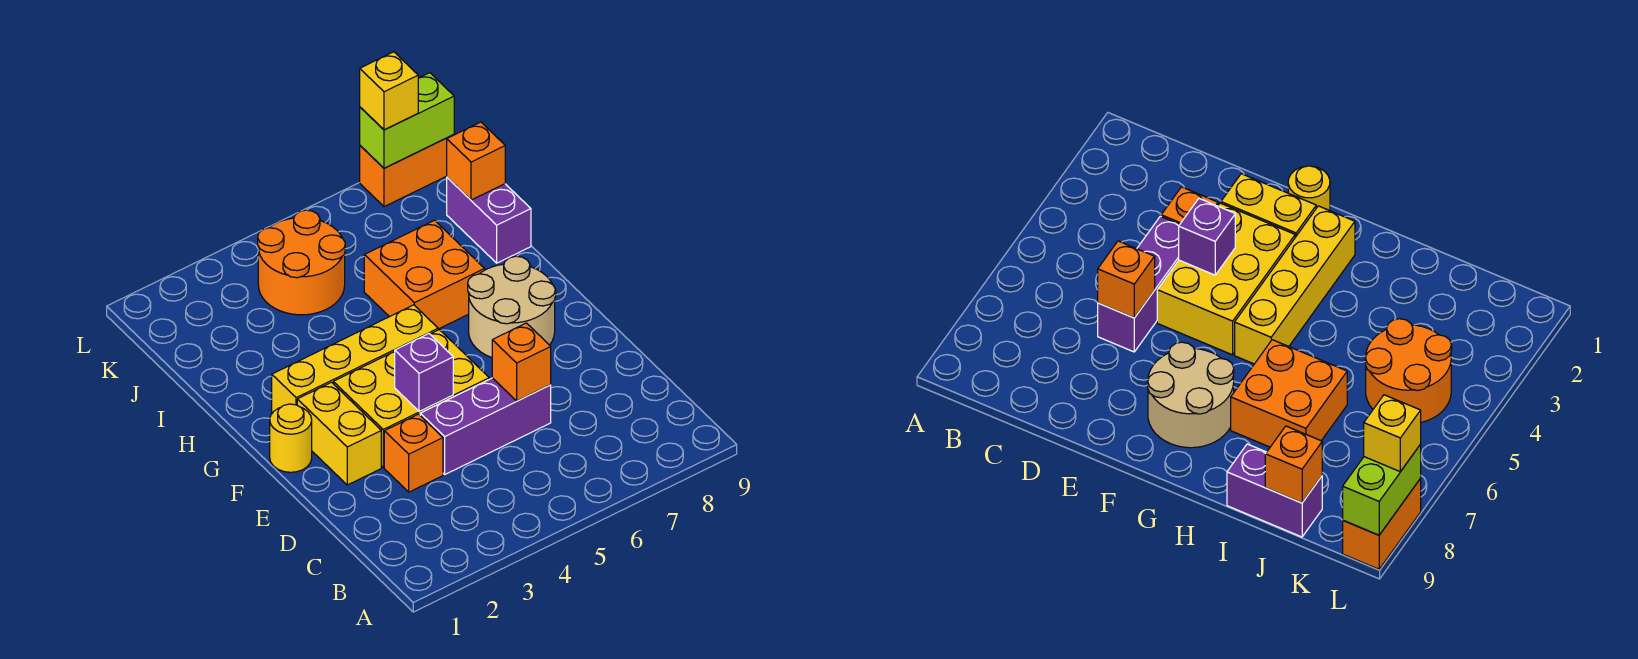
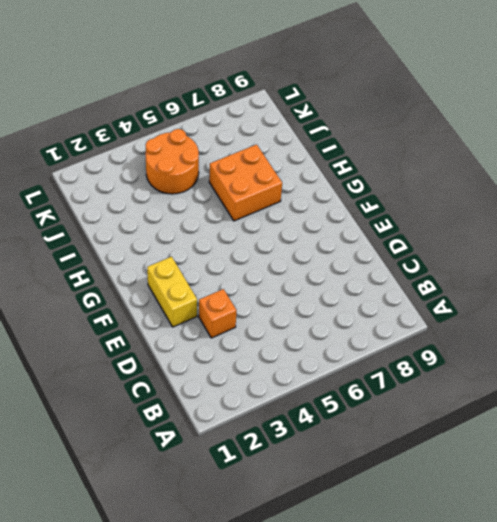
none -> purple brick D4:D6 level 1
none -> yellow brick E3:F5 level 1
none -> yellow round brick F1 level 1

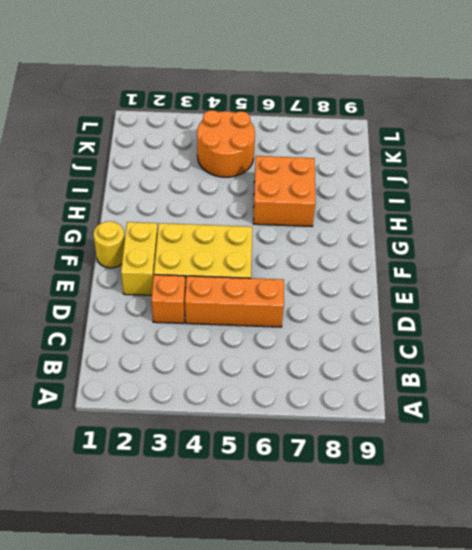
orange brick D4:D6 level 1 -> purple brick D4:D6 level 1
none -> tan round brick F7:G8 level 1
none -> yellow brick G2:G5 level 1
none -> purple brick I9:J9 level 1

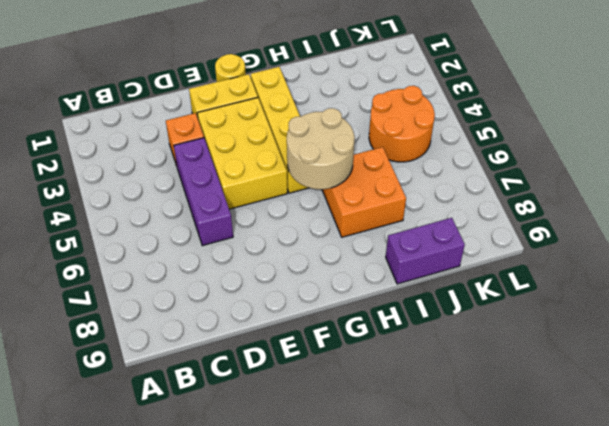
tan round brick G5:H6 level 2 -> tan round brick F7:G8 level 1
none -> orange brick L8:L9 level 1
none -> orange brick D6 level 2
none -> purple brick E4 level 2

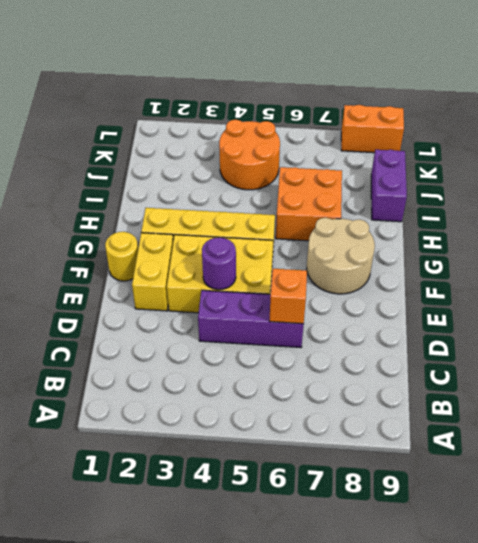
purple round brick E4 level 2 -> purple brick E4 level 2
none -> orange brick D3 level 1
none -> orange brick J9 level 2
none -> lime brick L8:L9 level 2

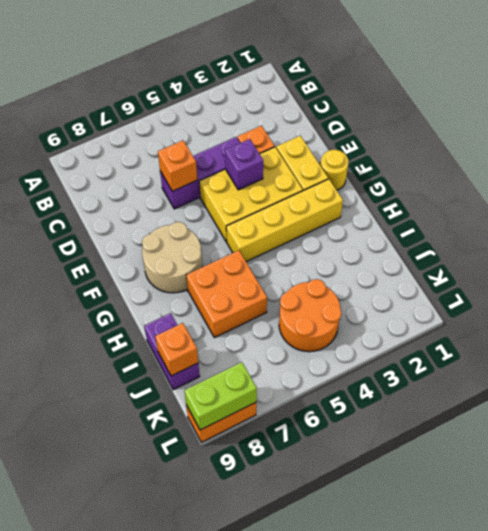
none -> yellow brick L8 level 3

